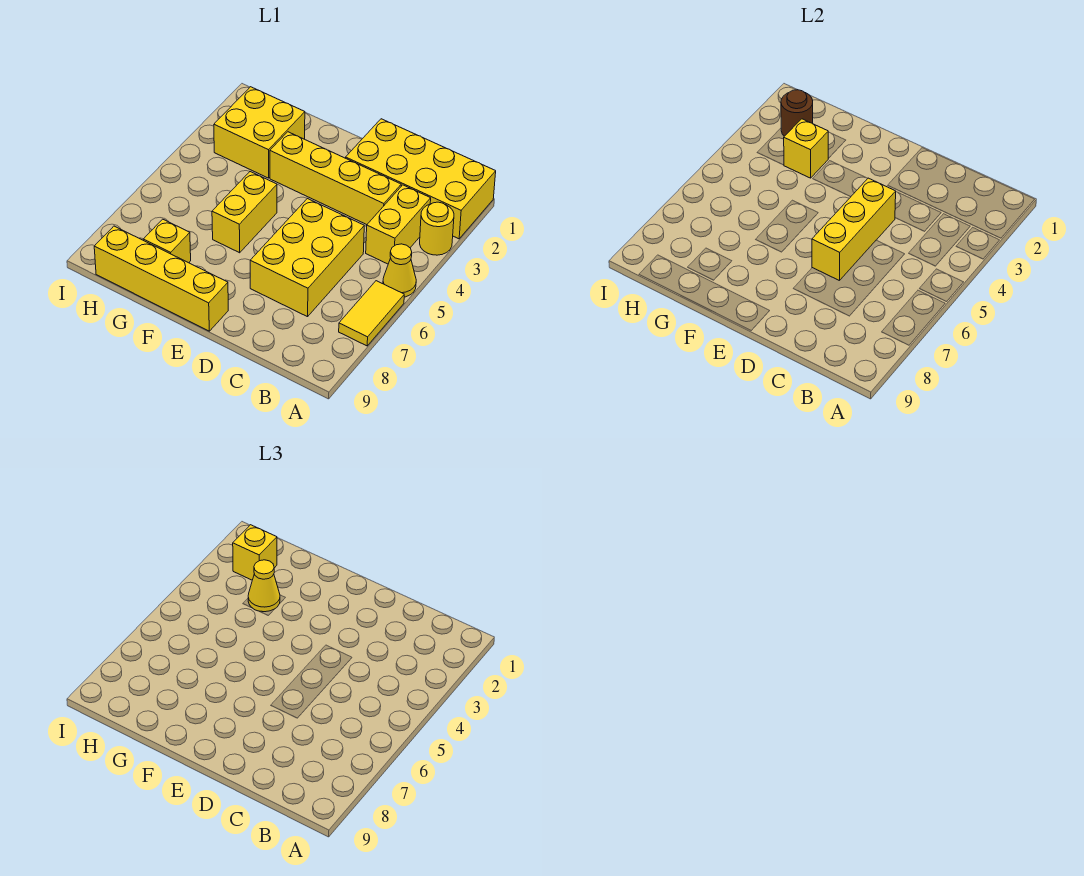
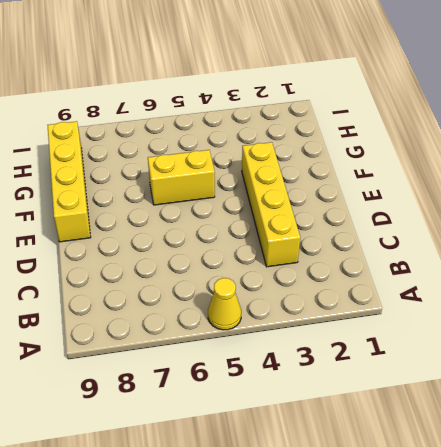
none -> yellow brick A1:D2 level 1
none -> yellow round brick A3 level 1
none -> yellow tile A6:A7 level 1

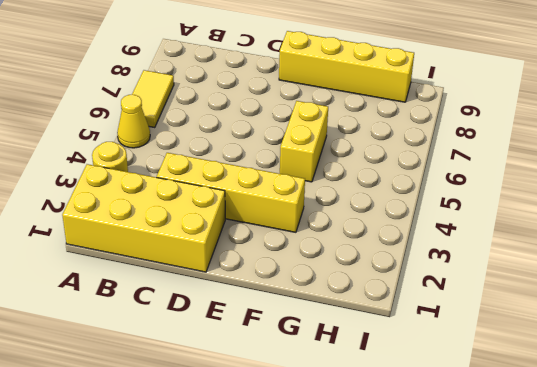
none -> yellow brick B3:B4 level 1
none -> yellow brick C5:D7 level 1
none -> yellow brick G2:H3 level 1

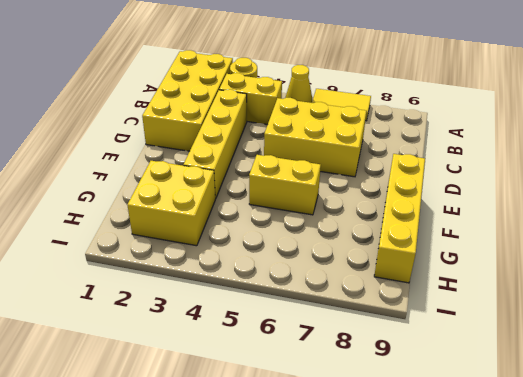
none -> yellow brick G8 level 1
none -> yellow brick D4:D6 level 2
none -> yellow brick G3 level 2

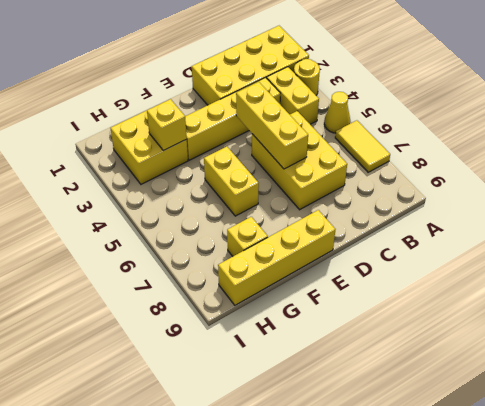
none -> brown round brick H2 level 2
none -> yellow cone G3 level 3
none -> yellow brick H2 level 3

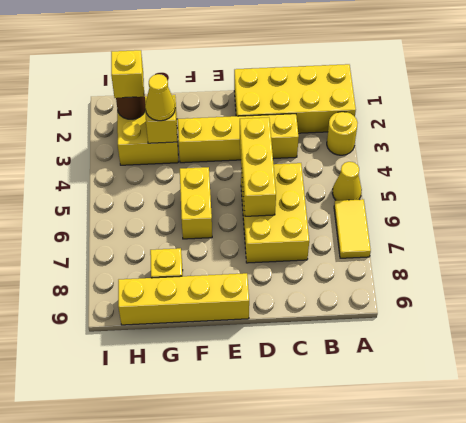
none -> yellow brick B3:B4 level 1

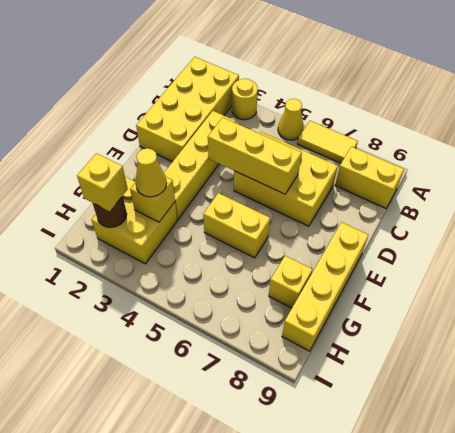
yellow brick B8:B9 level 1 -> yellow brick B3:B4 level 1

